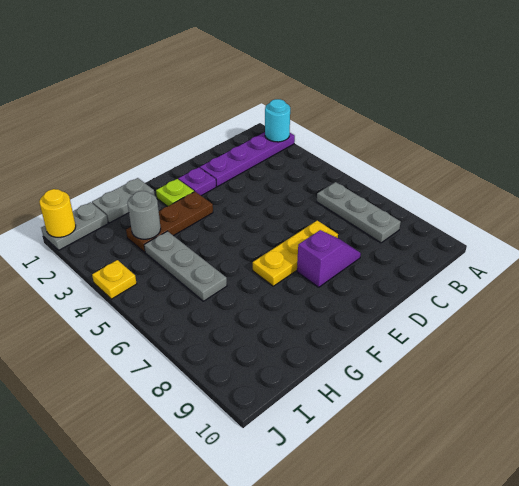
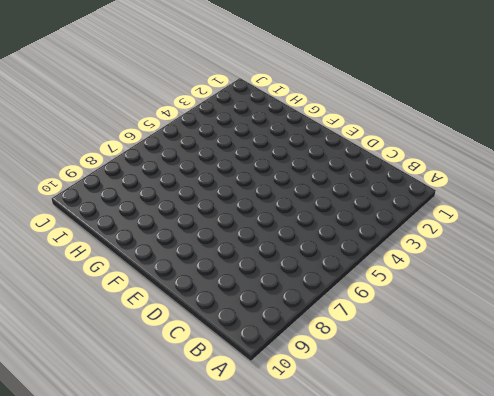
none -> purple plate A2:D2 level 1
none -> grey plate B6:B8 level 1
none -> yellow plate D7:F7 level 1

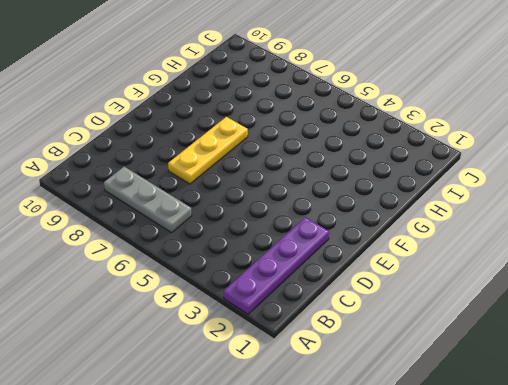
none -> purple slope D8:E8 level 1 top E
none -> purple plate E2 level 1
none -> lime plate F2 level 1

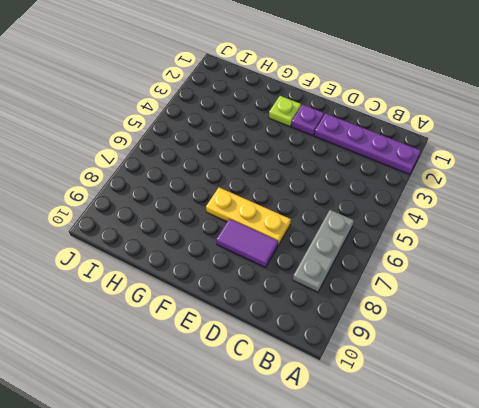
purple tile D8:E8 level 1 -> purple slope D8:E8 level 1 top E
none -> brown plate F3:H3 level 1
none -> grey plate G1:H1 level 1
none -> grey plate H4:H6 level 1

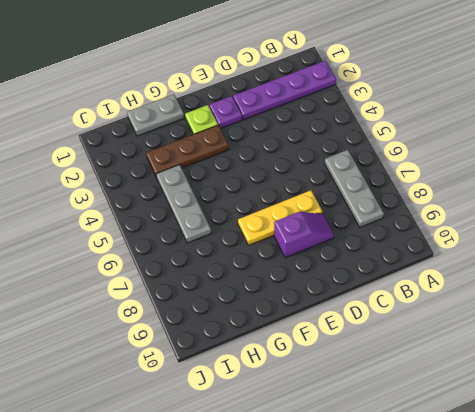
none -> grey plate I1:J1 level 1
none -> yellow plate J4 level 1
none -> cyan round brick A2 level 2

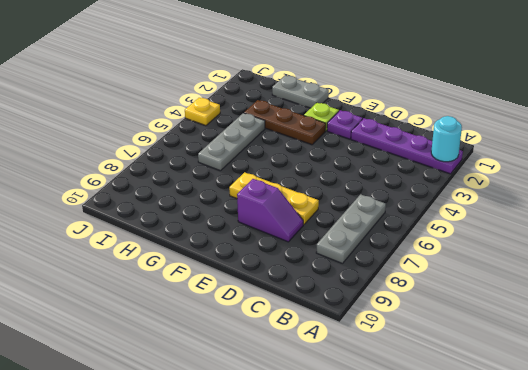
none -> grey plate I1:J1 level 1
none -> grey round brick H3 level 2
none -> yellow round brick J1 level 2

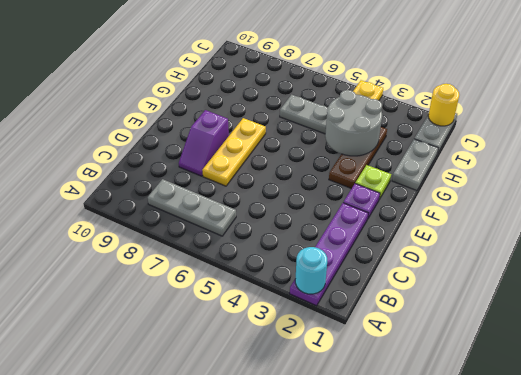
grey round brick G3:H4 level 2 -> grey round brick H3 level 2

